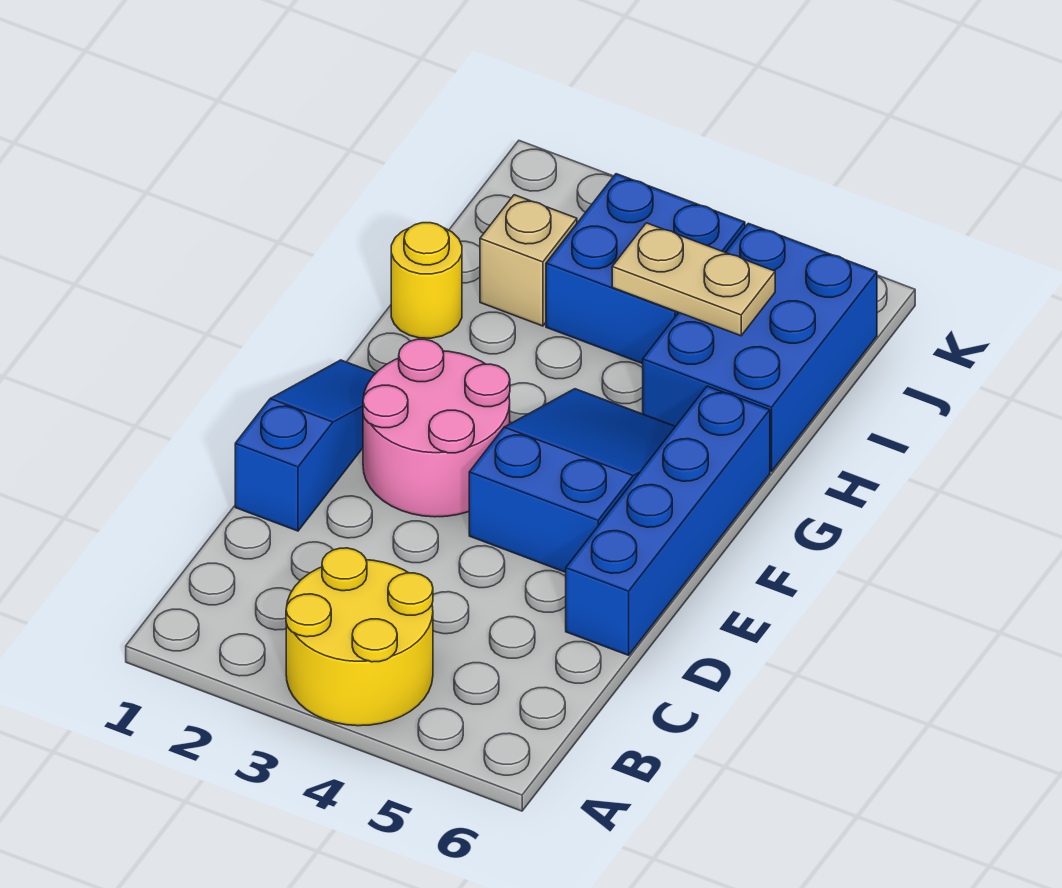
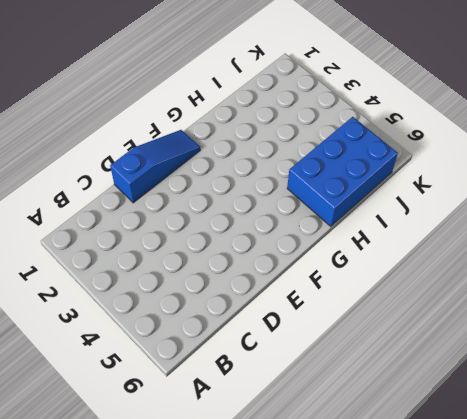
none -> yellow round brick A3:B4 level 1
none -> blue brick D6:G6 level 1

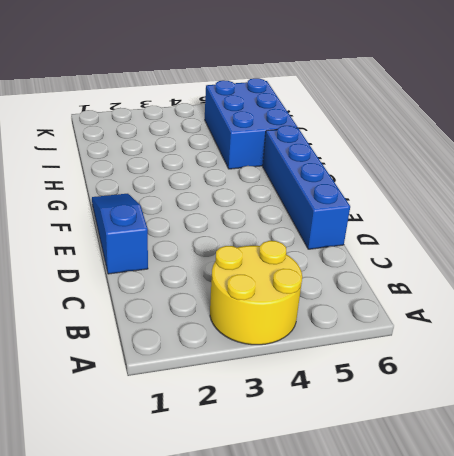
none -> pink round brick E2:F3 level 1
none -> blue slope E4:G5 level 1 top E

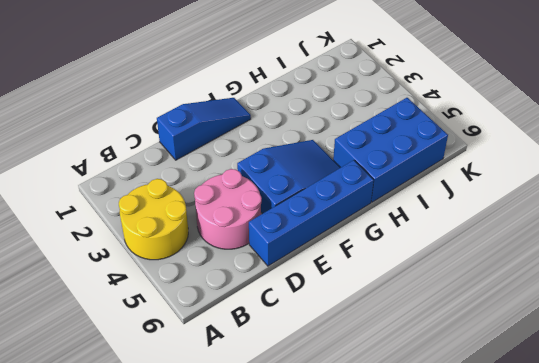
pink round brick C4:D5 level 1 -> pink round brick E2:F3 level 1
none -> yellow round brick H1 level 1
none -> tan brick I2 level 1

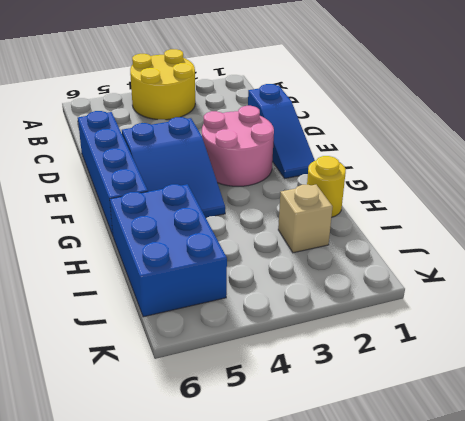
none -> blue brick I3:J4 level 1
none -> tan plate I4:I5 level 2

